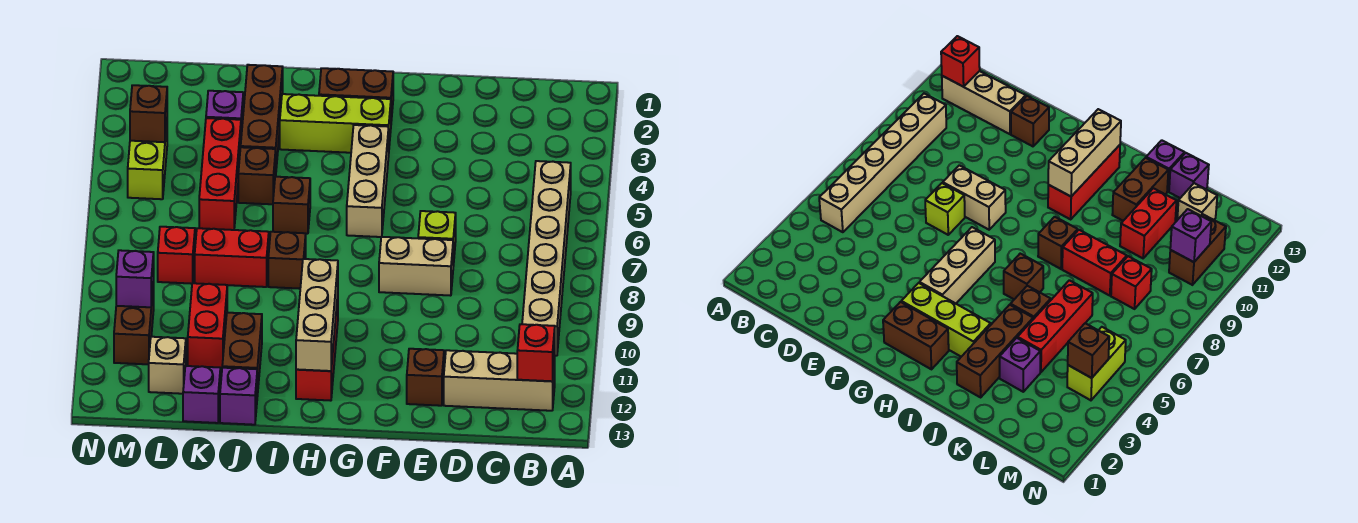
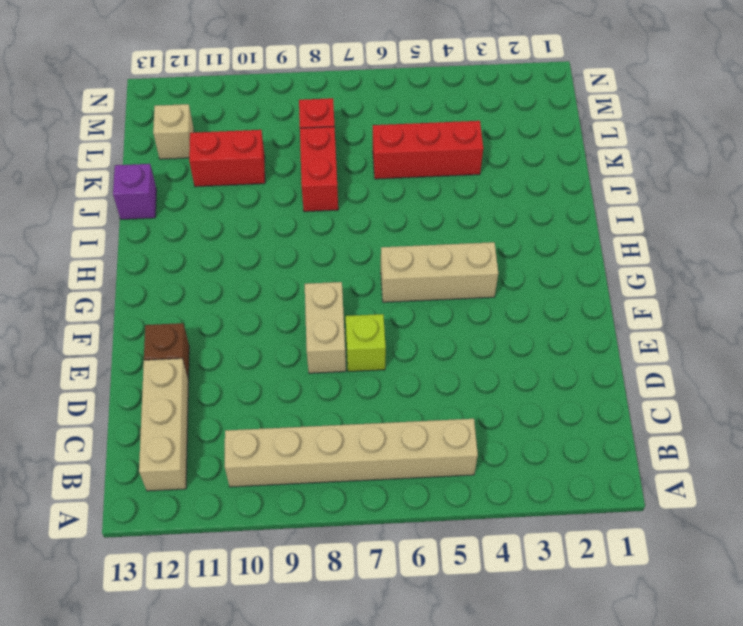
none -> brown brick G2:H2 level 1
none -> lime brick G3:I3 level 1
none -> red brick H10:H12 level 1

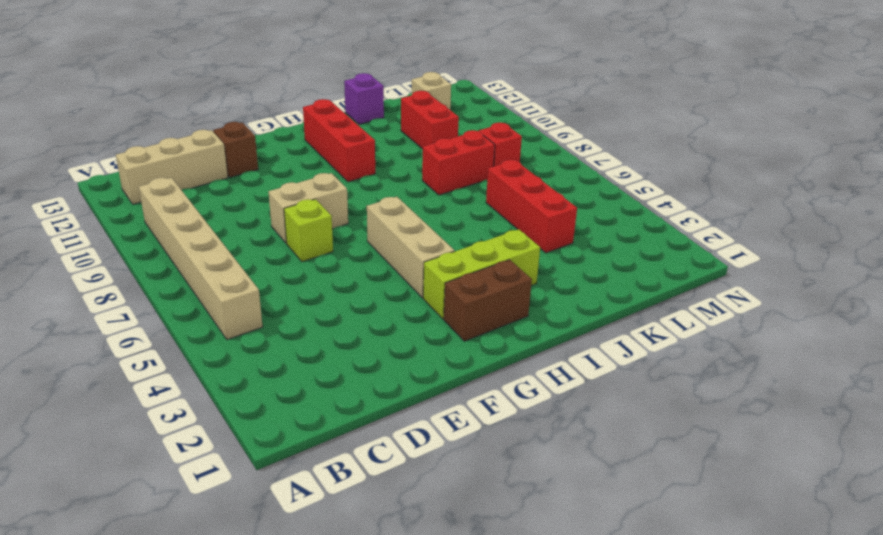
none -> brown brick I6 level 1
none -> brown brick I8 level 1
none -> brown brick J2:J4 level 1

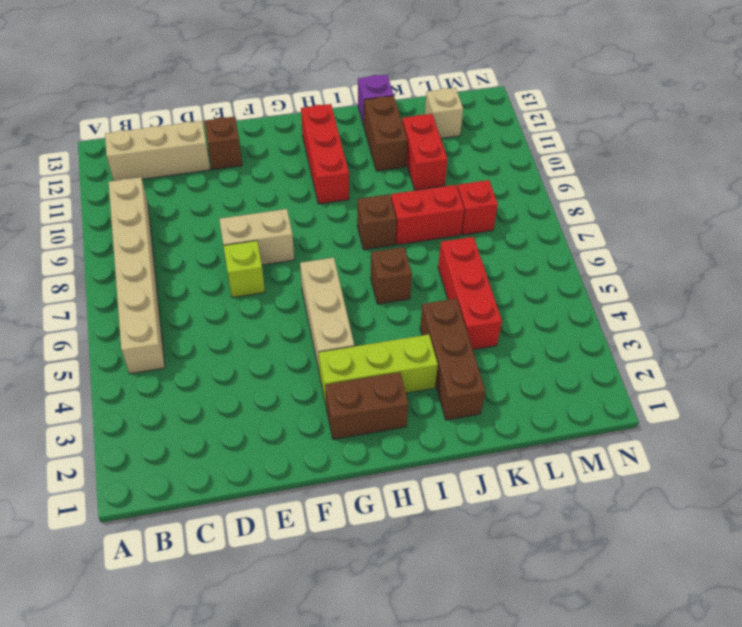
none -> brown brick J5 level 1
none -> purple brick K3 level 1
none -> purple brick K13 level 1

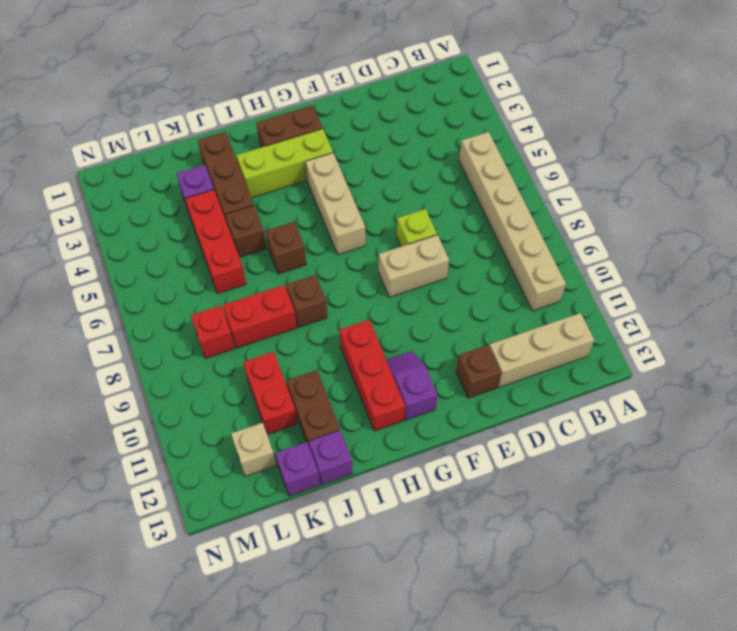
purple slope G11:G12 level 1 top 12 -> none
none -> lime brick M4:M5 level 1
none -> brown brick M10:M11 level 1
none -> red brick B12 level 2

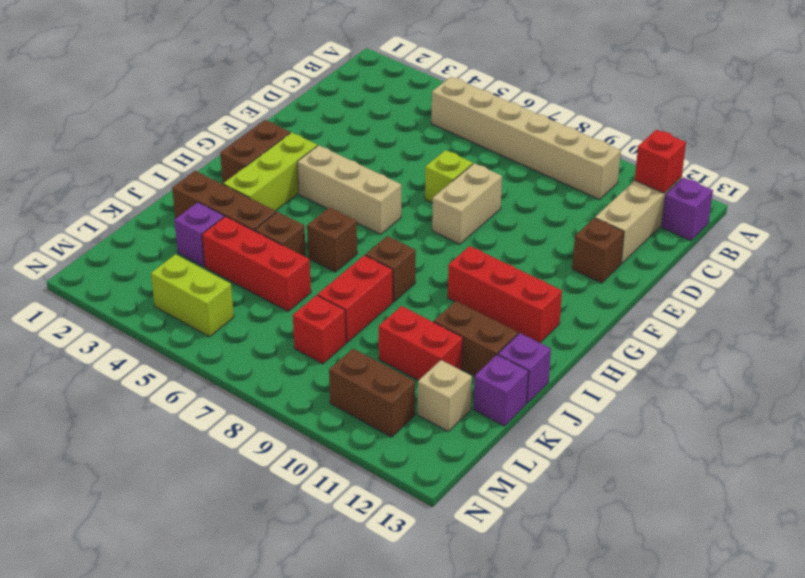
purple brick B13 level 1 -> purple brick M10 level 2
none -> tan brick H10:H12 level 2
none -> brown brick M4 level 2

